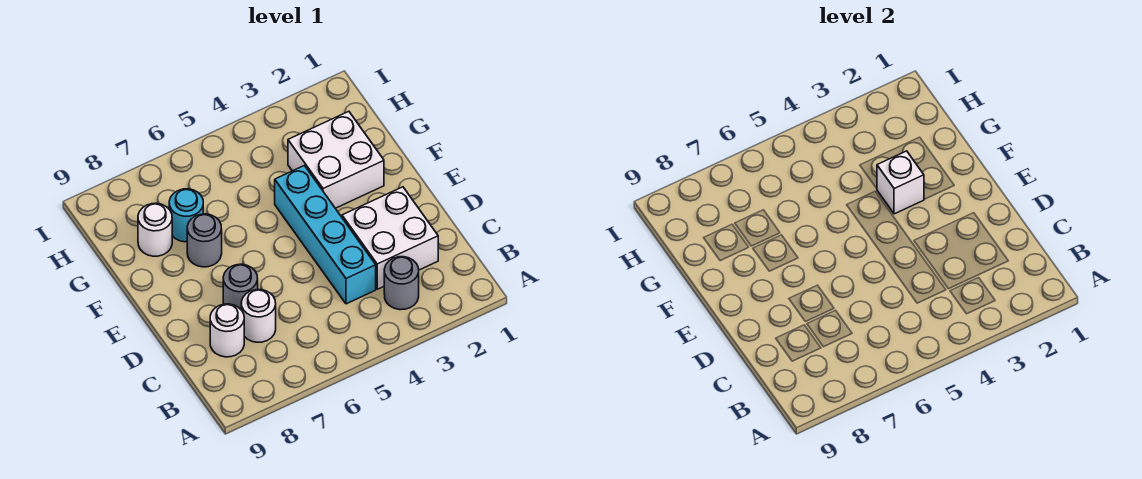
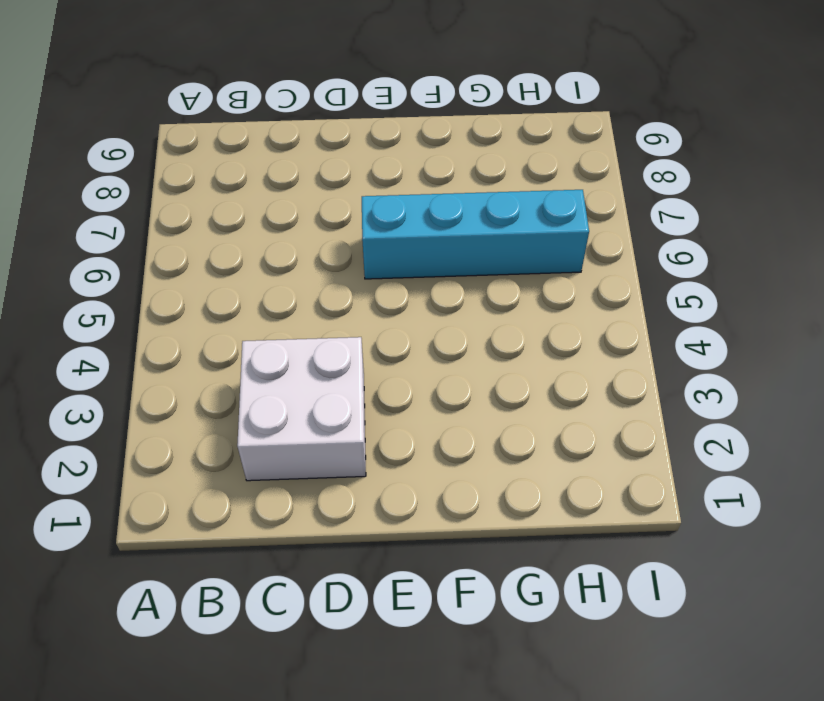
cyan brick E6:H6 level 1 -> cyan brick C4:F4 level 1
none -> grey round brick B3 level 1
none -> white round brick C7 level 1

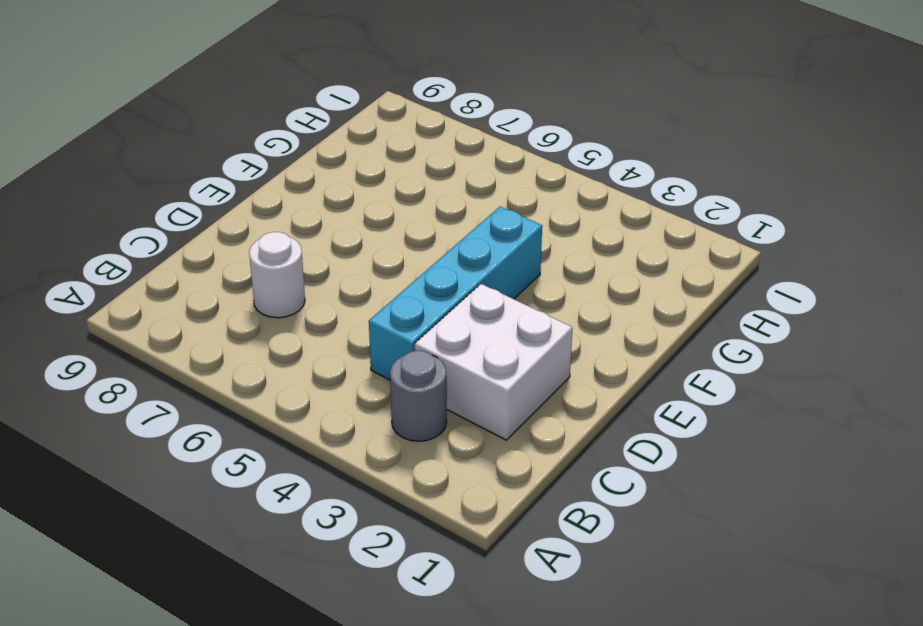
none -> white round brick C8 level 1
none -> grey round brick D7 level 1

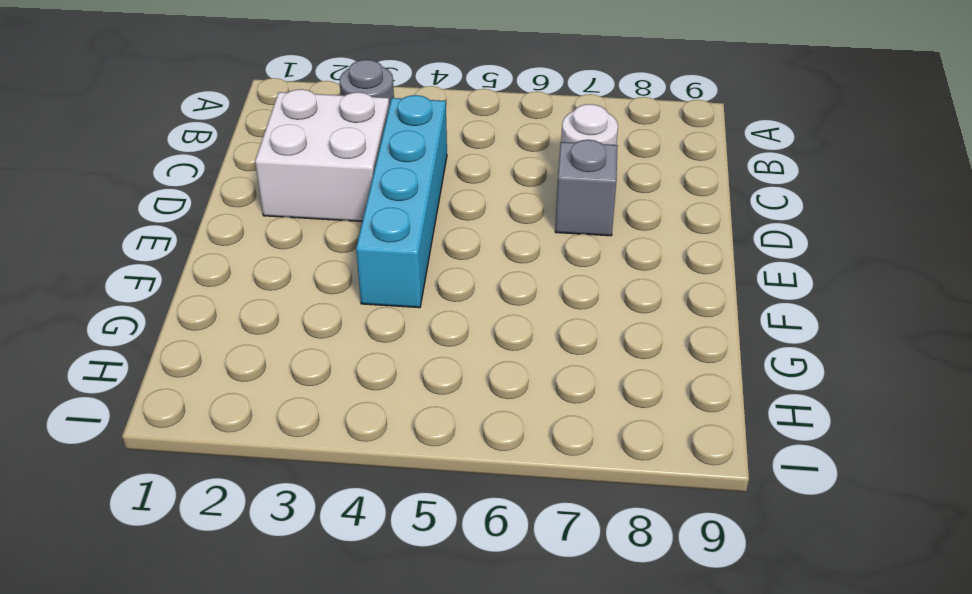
grey brick D7 level 1 -> grey round brick D7 level 1
none -> white round brick C8 level 1
none -> white brick F2:G3 level 1

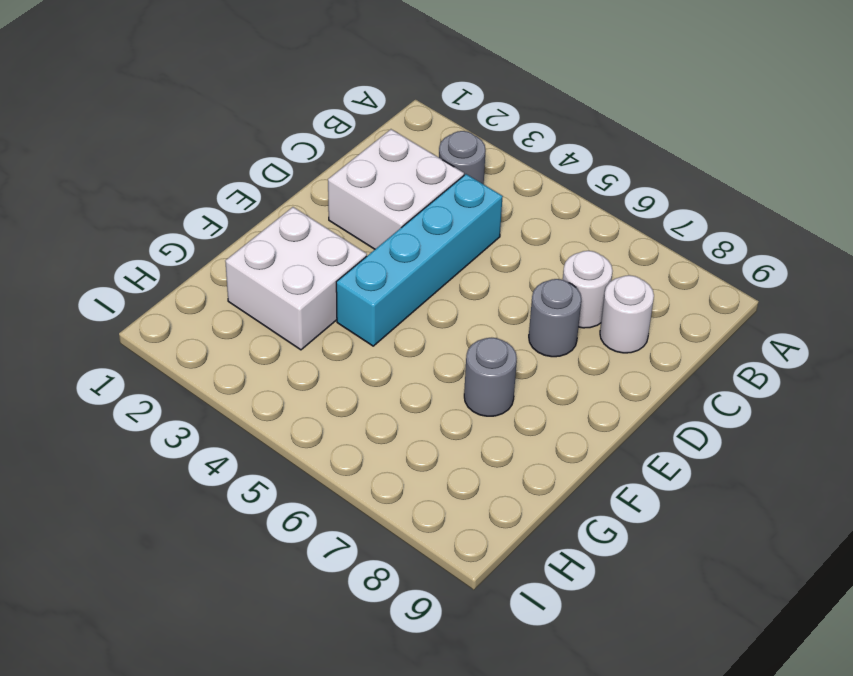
none -> cyan round brick G7 level 1
none -> white round brick G8 level 1

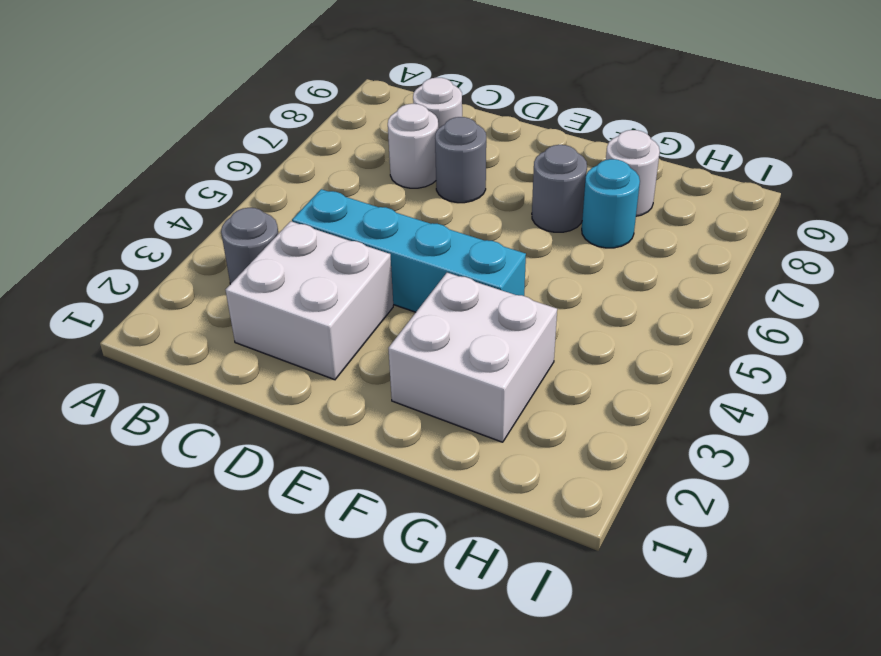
none -> white brick F3 level 2

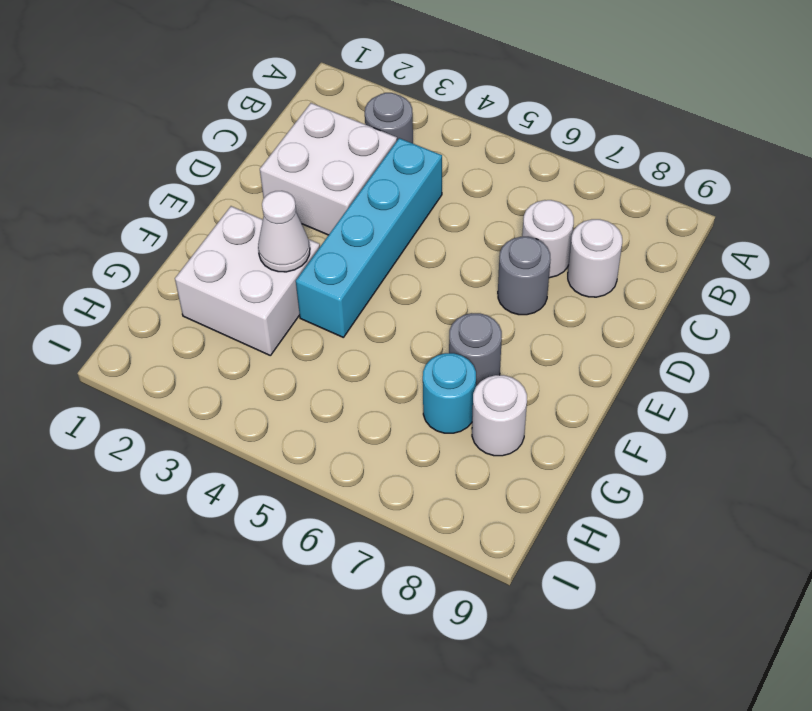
white cone F3 level 2 -> white brick F3 level 2

